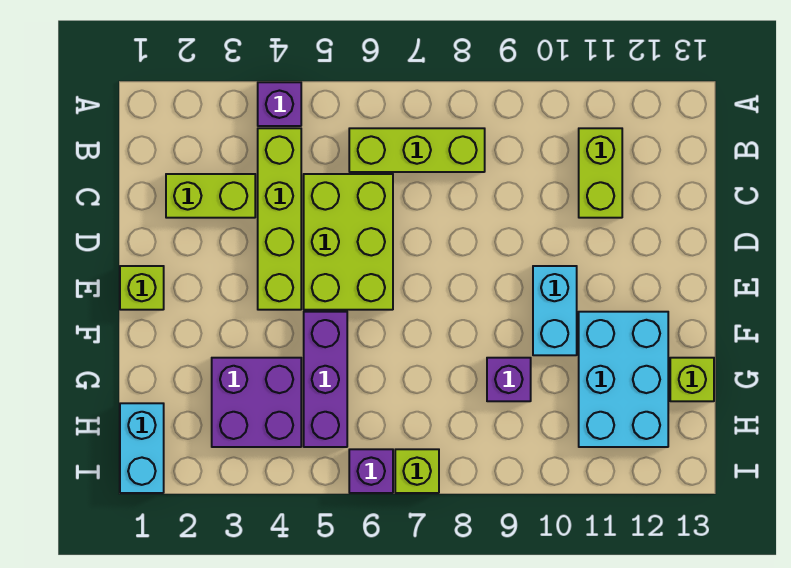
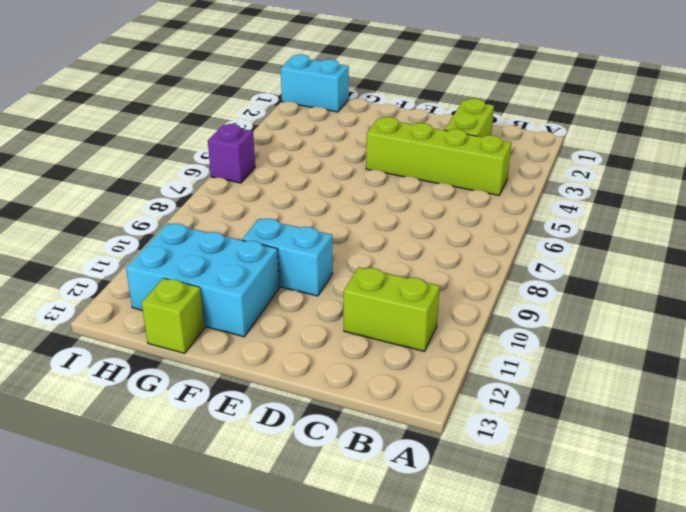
none -> purple brick A4 level 1
none -> lime brick B6:B8 level 1
none -> lime brick C5:E6 level 1

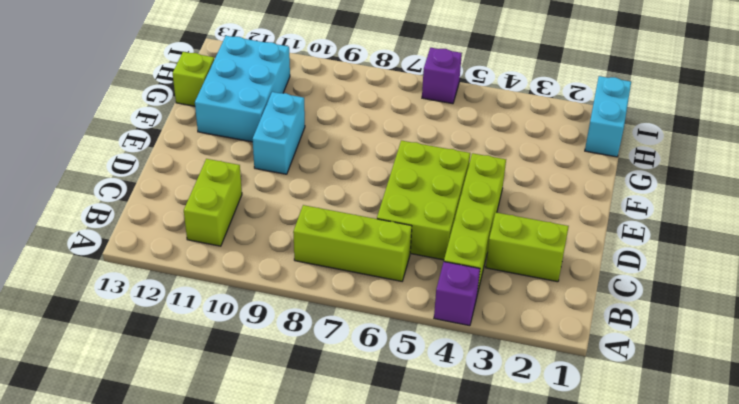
none -> lime brick E1 level 1
none -> purple brick F5:H5 level 1
none -> purple brick G3:H4 level 1

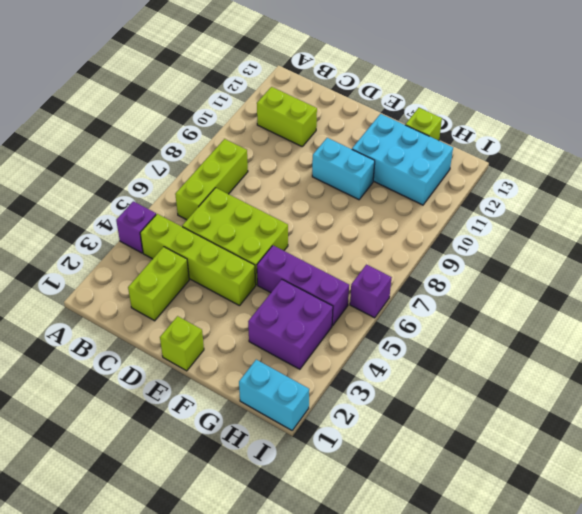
none -> purple brick G9 level 1
none -> lime brick I7 level 1

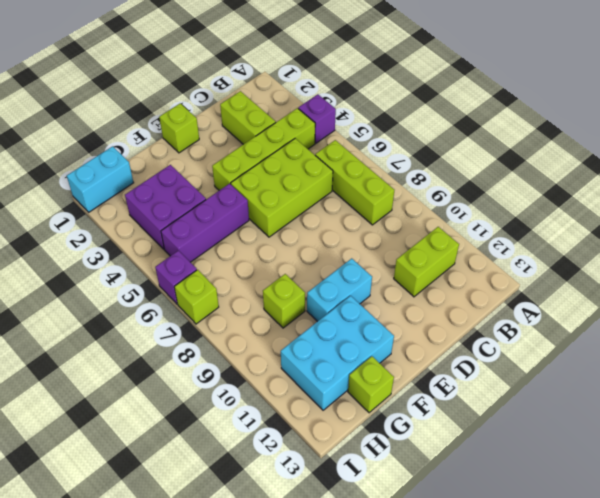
lime brick G9 level 1 -> purple brick G9 level 1

